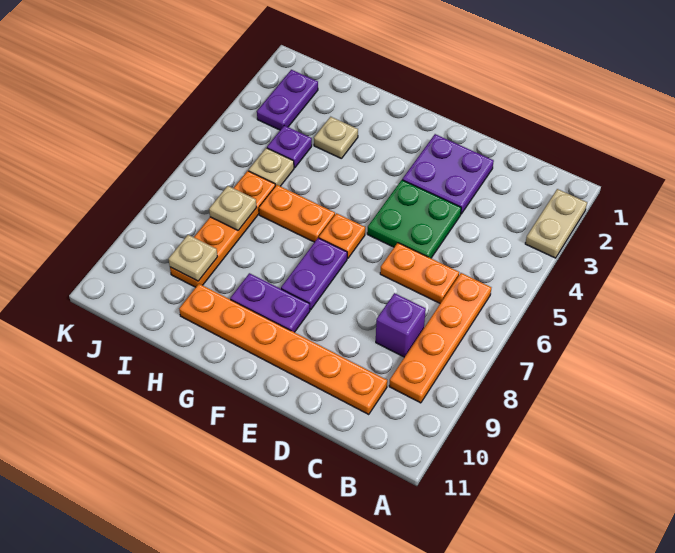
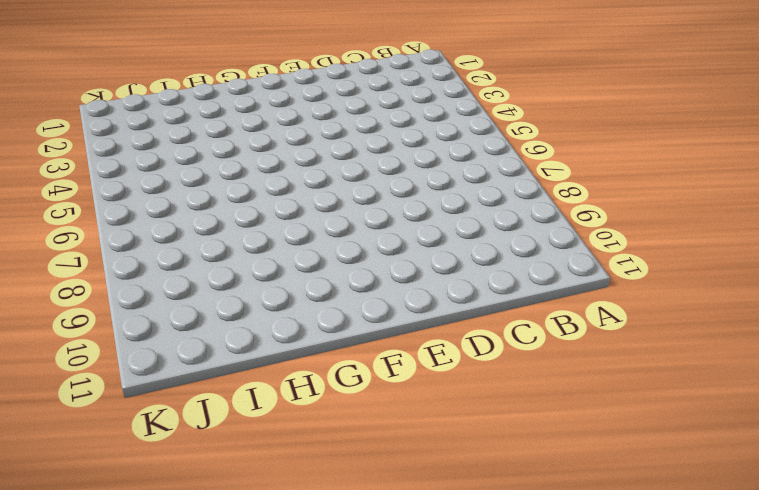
none -> tan plate A2:A3 level 1
none -> orange plate B6:B9 level 1
none -> orange plate C6:D6 level 1

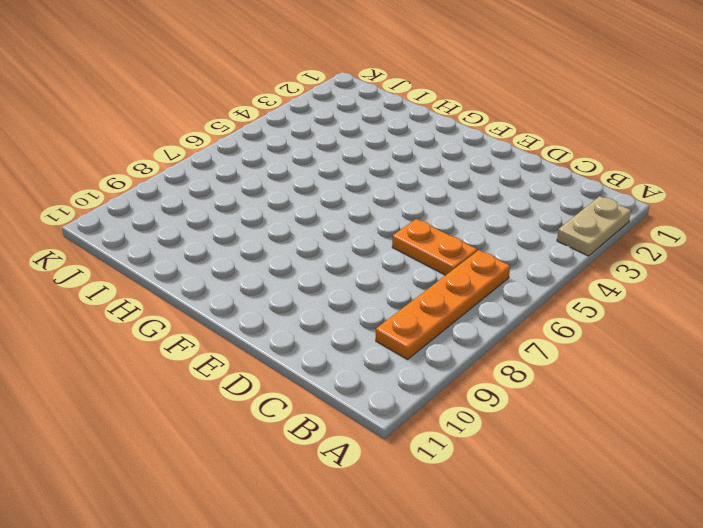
none -> purple brick C8 level 1
none -> orange plate C10:H10 level 1
none -> purple plate D2:E3 level 1

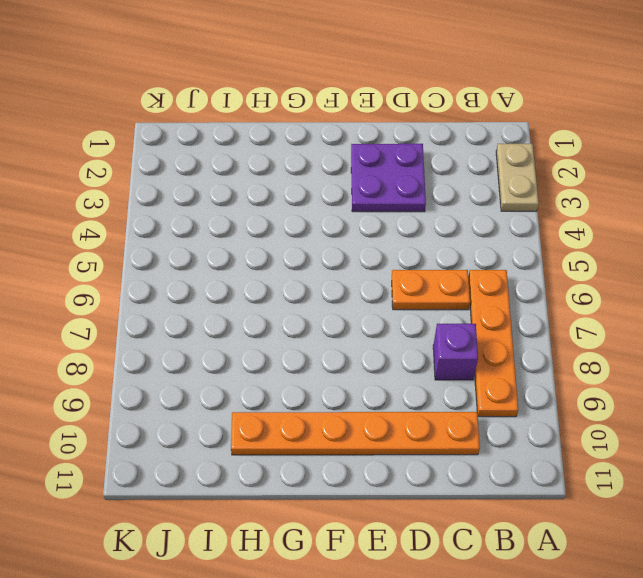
none -> green plate D4:E5 level 1
none -> orange plate F6 level 1
none -> purple plate F7:F8 level 1

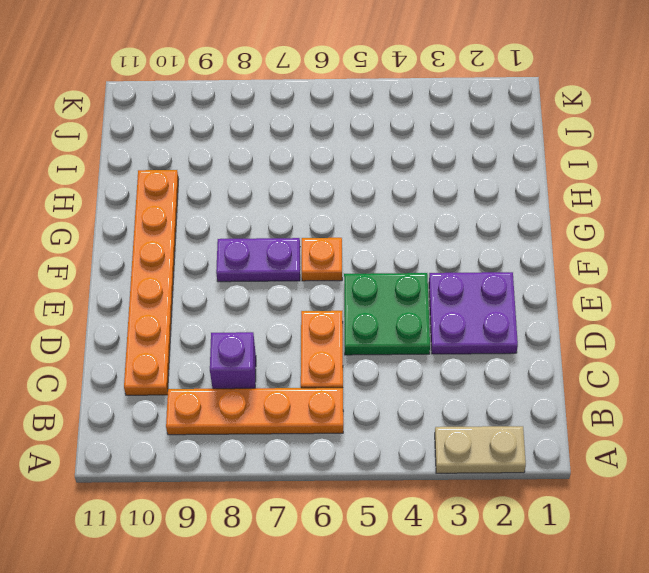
none -> purple plate F9:G9 level 1
none -> orange plate G6:H6 level 1
none -> tan plate H3 level 1

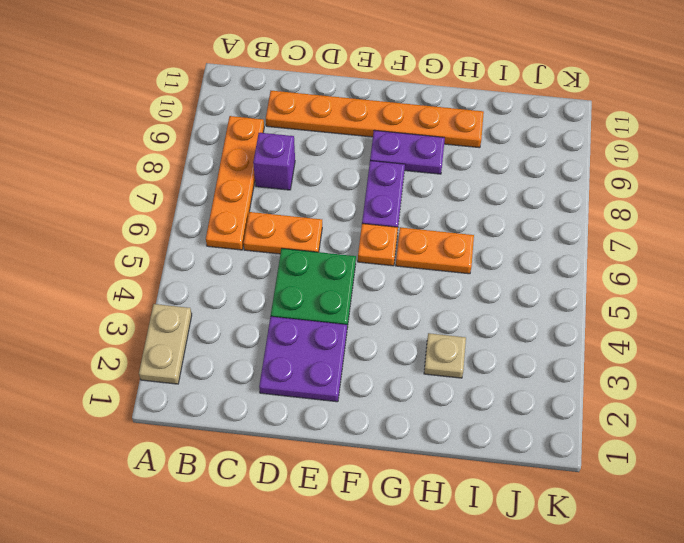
none -> purple plate I4 level 1
none -> tan plate I5 level 1
none -> orange plate I6:I9 level 1

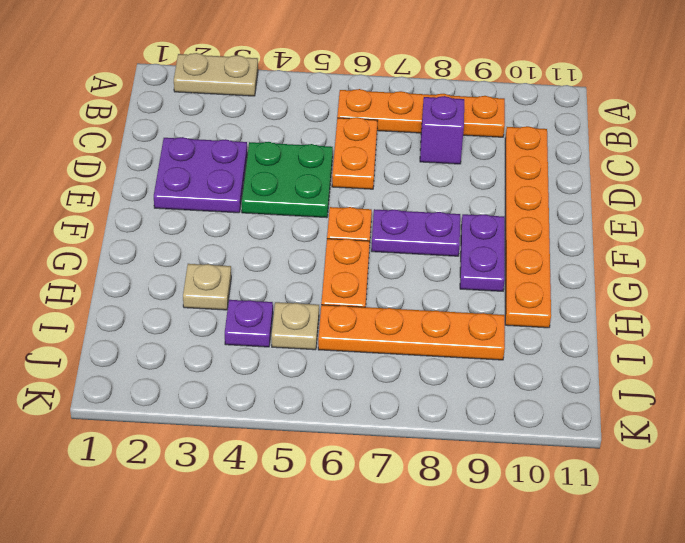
none -> purple plate J2:J3 level 1
none -> tan plate I7 level 2
none -> tan plate I9 level 2

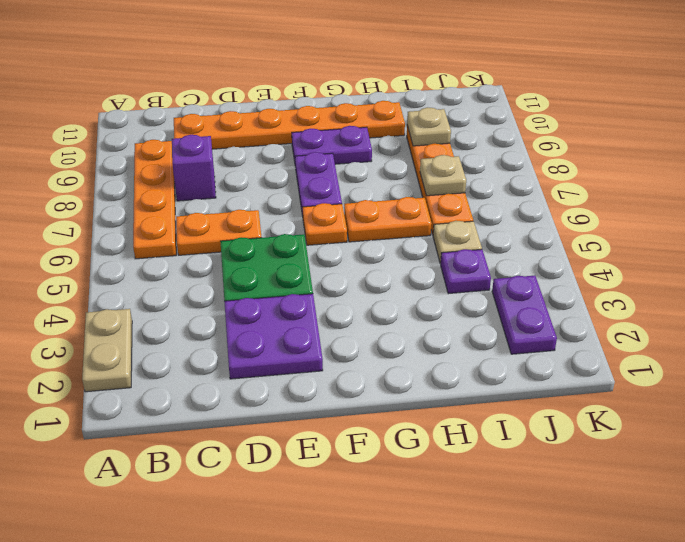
none -> tan plate H3 level 1

